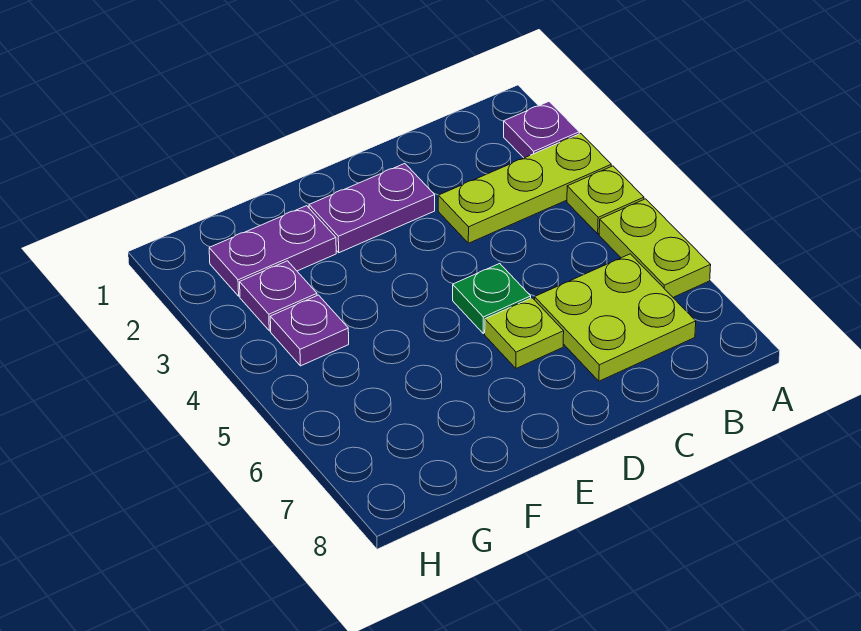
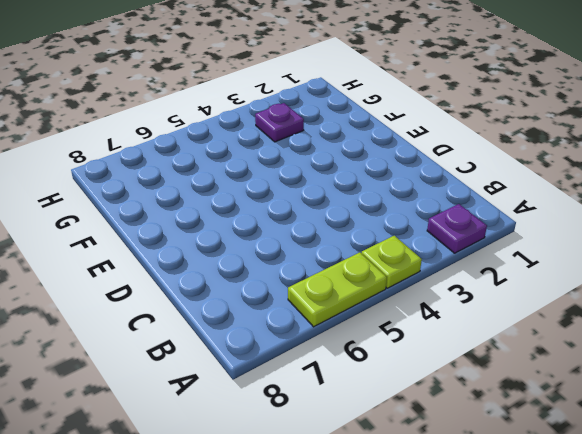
none -> lime plate A3:C3 level 1
none -> lime plate B6:C7 level 1

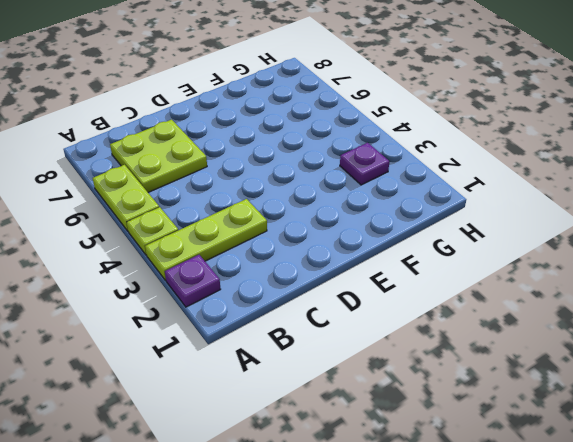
none -> purple plate D2:E2 level 1
none -> green plate D5 level 1

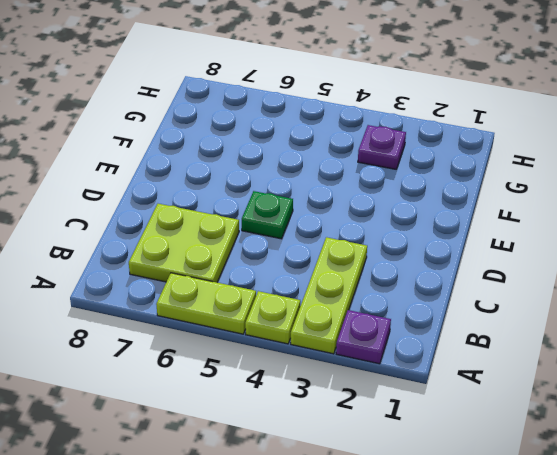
none -> purple plate D2:E2 level 1
none -> lime plate D6 level 1

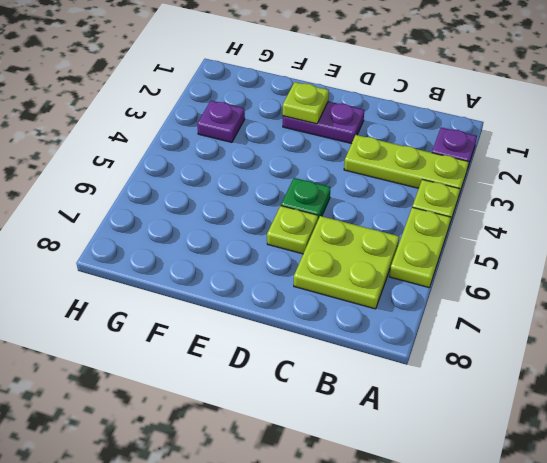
lime plate E2 level 2 -> none
none -> purple plate F2:G2 level 1
none -> purple plate G4 level 1

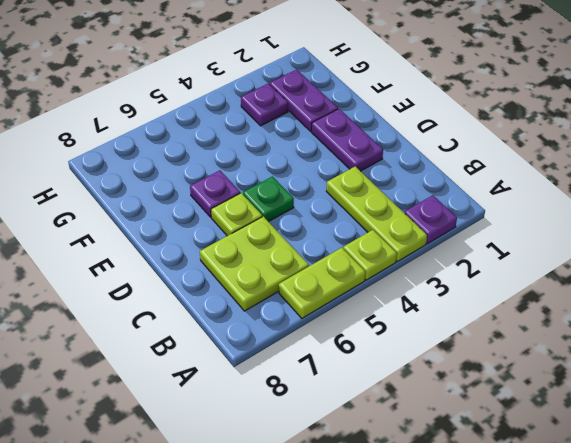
purple plate E6 level 1 -> purple plate G4 level 1

